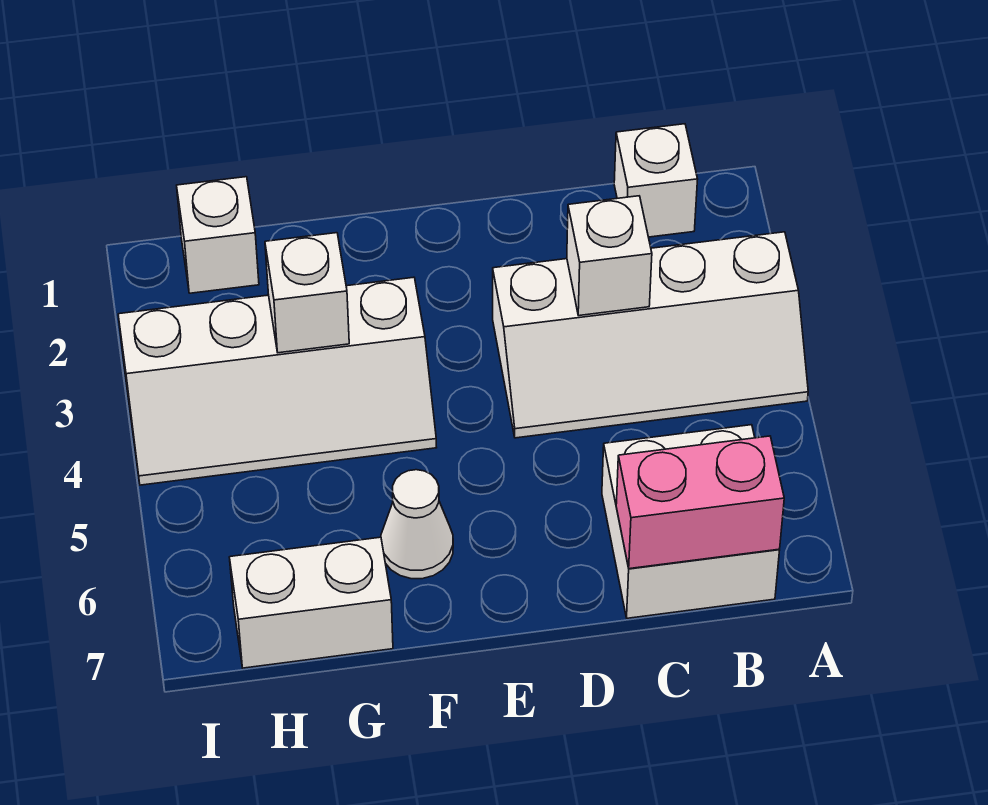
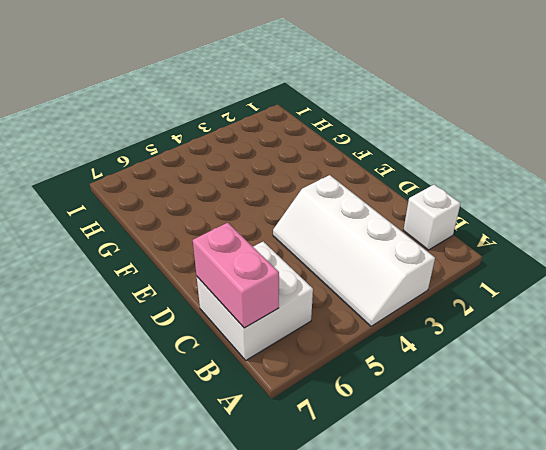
none -> white slope F3:I4 level 1 top 3
none -> white cone F6 level 1

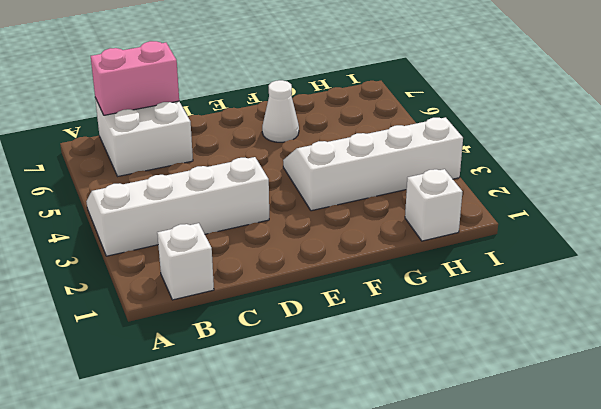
none -> white brick G7:H7 level 1
none -> white brick C3 level 2

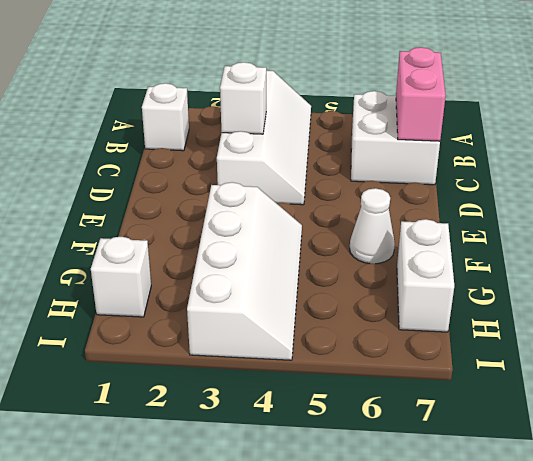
none -> white brick G3 level 2

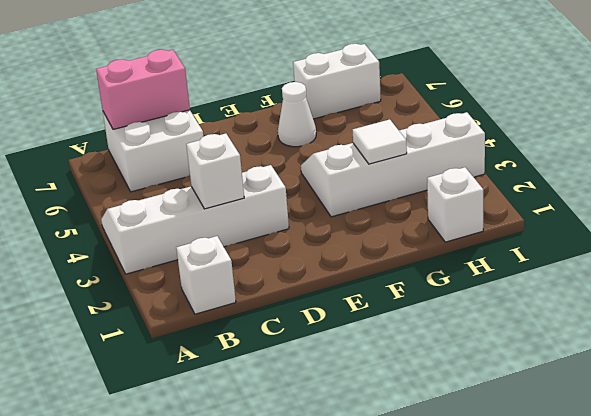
white tile G3 level 2 -> white brick G3 level 2

